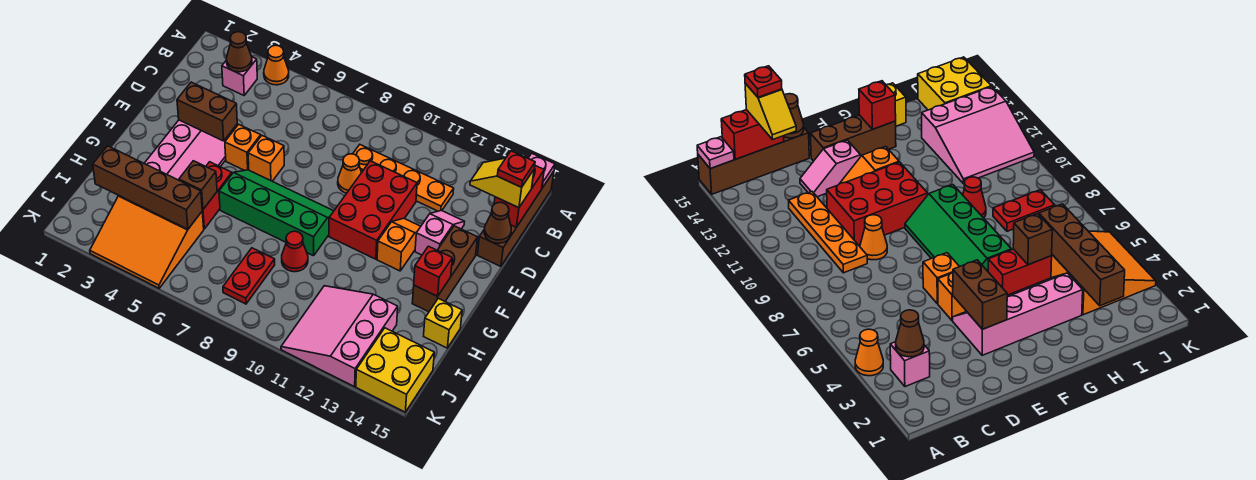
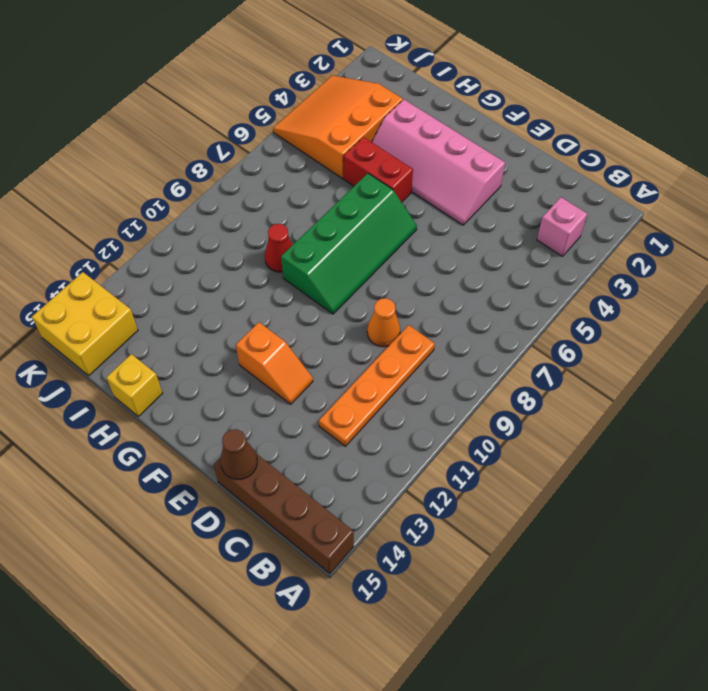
none -> orange cone A4 level 1
none -> red brick D10:F11 level 1
none -> pink slope D13:E13 level 1 top E
none -> orange brick E5 level 1

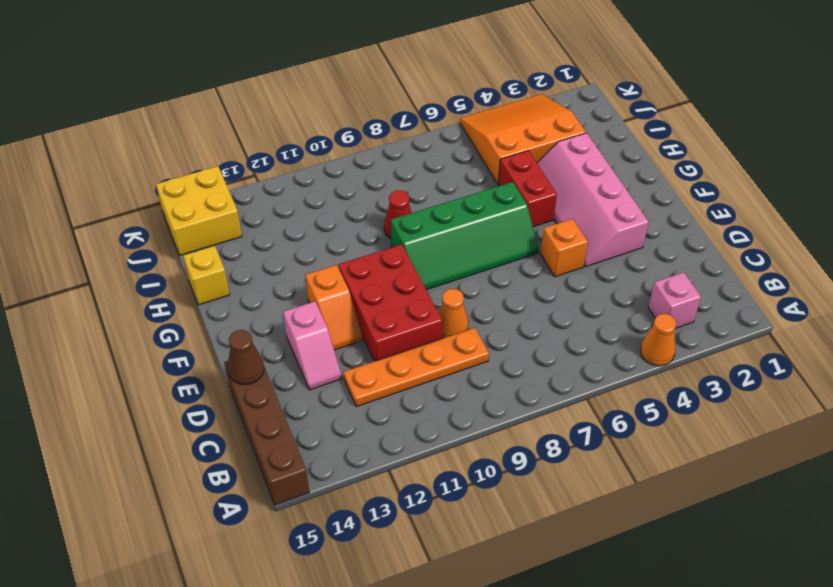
none -> orange brick E6 level 1
none -> brown brick E14:G14 level 1
none -> red plate I8:J8 level 1
none -> pink slope I11:K13 level 1 top 13

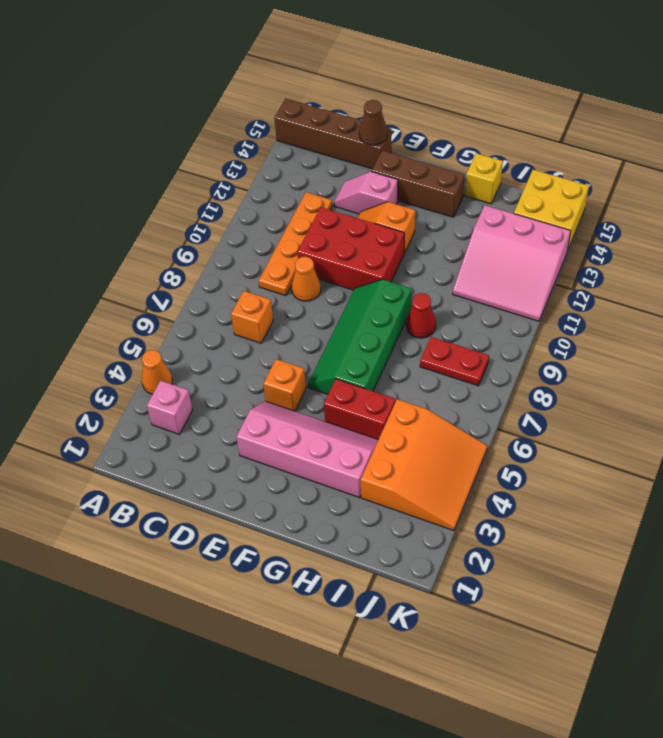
orange brick C7 level 1 -> orange brick E6 level 1
none -> pink plate A15 level 2
none -> brown cone B3 level 2
none -> red brick B15:C15 level 2
none -> brown brick E3:E4 level 2

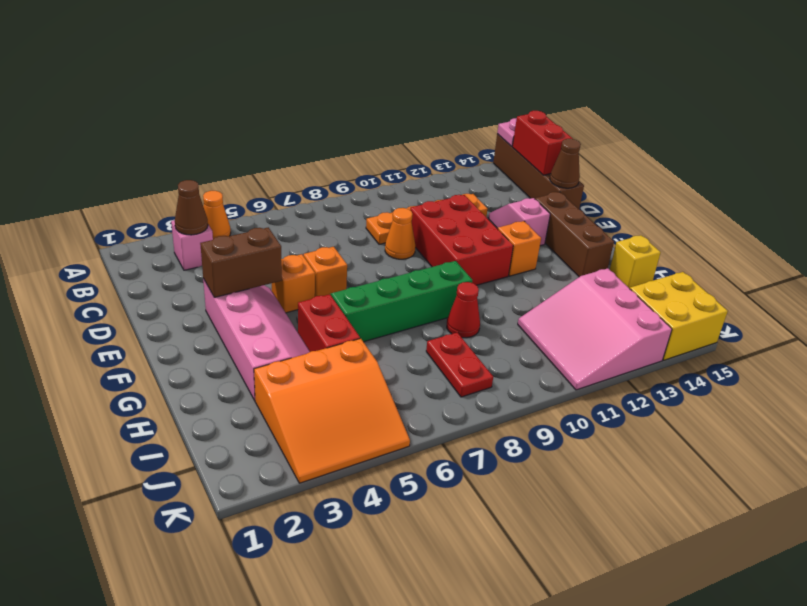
none -> red brick G14 level 2
none -> brown brick H5 level 2
none -> brown brick I2:I5 level 2
none -> yellow slope C14:C15 level 3 top 15

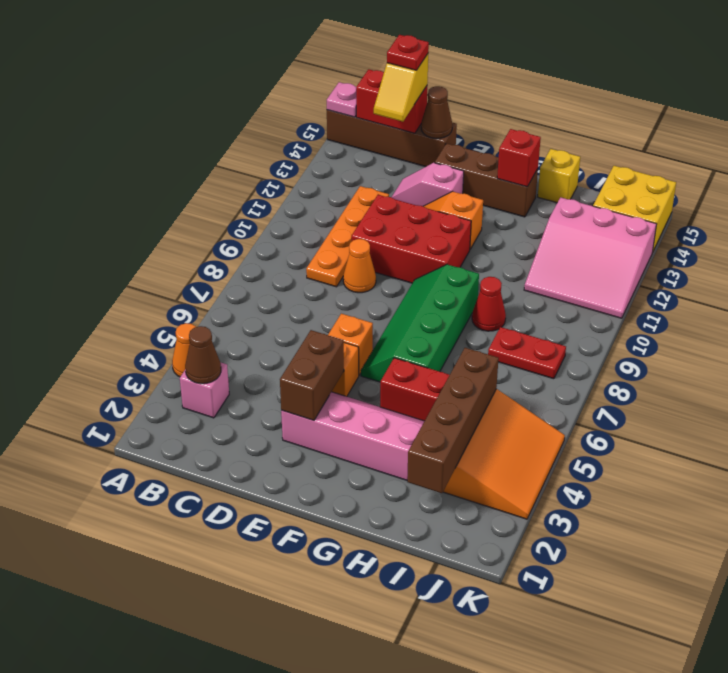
none -> brown brick H5 level 2

